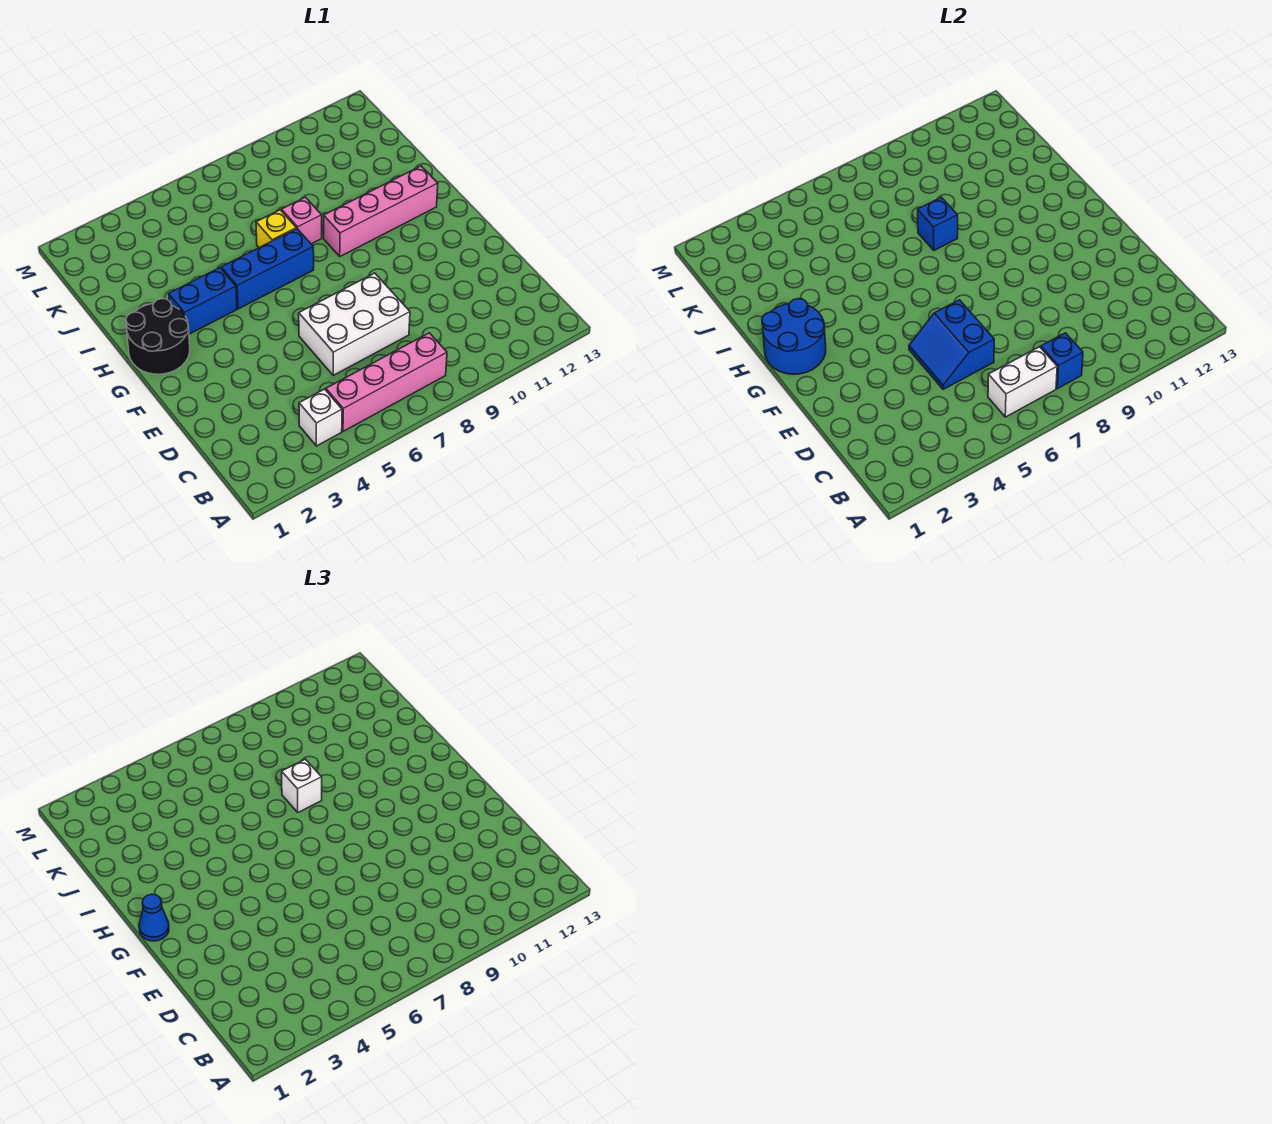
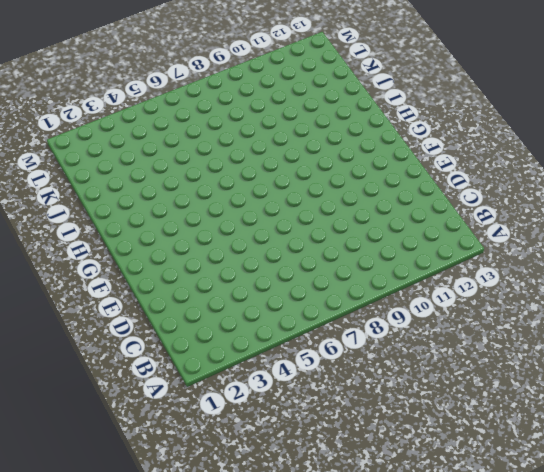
none -> white brick B4 level 1
none -> pink brick B5:B8 level 1
none -> white brick D6:E8 level 1

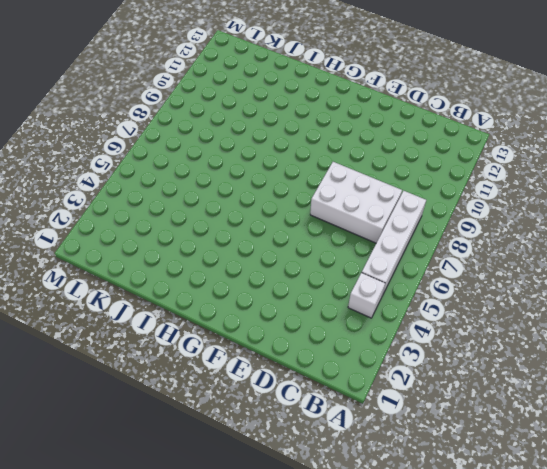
white brick B5:B8 level 1 -> pink brick B5:B8 level 1
white brick C7:E8 level 1 -> white brick D6:E8 level 1
none -> black round brick G1:H2 level 1
none -> blue brick H3:H4 level 1
none -> blue brick H5:H7 level 1

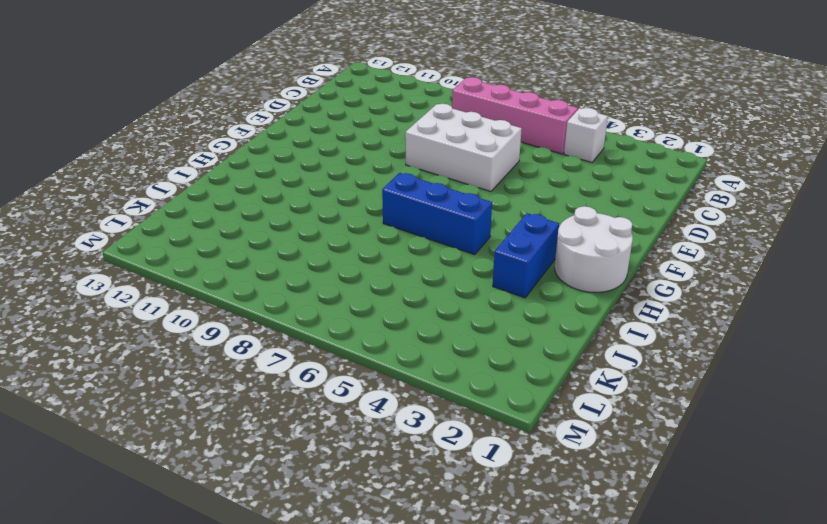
white round brick G1:H2 level 1 -> black round brick G1:H2 level 1
blue brick H3:I3 level 1 -> blue brick H3:H4 level 1
none -> pink brick H9:H12 level 1
none -> yellow brick I7 level 1
none -> pink brick I8 level 1

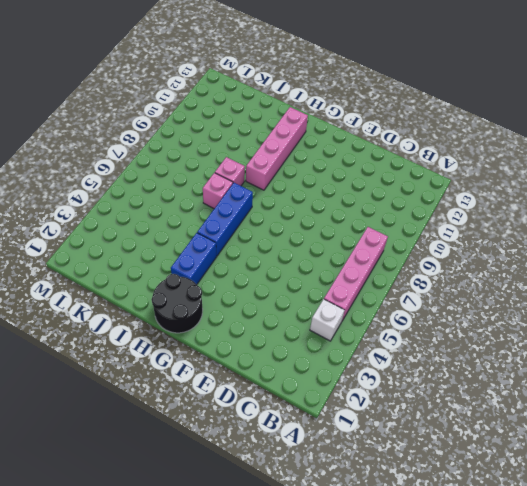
pink brick I7 level 1 -> yellow brick I7 level 1
none -> white brick D6:E8 level 1
none -> white brick B6:B7 level 2
none -> blue brick B8 level 2

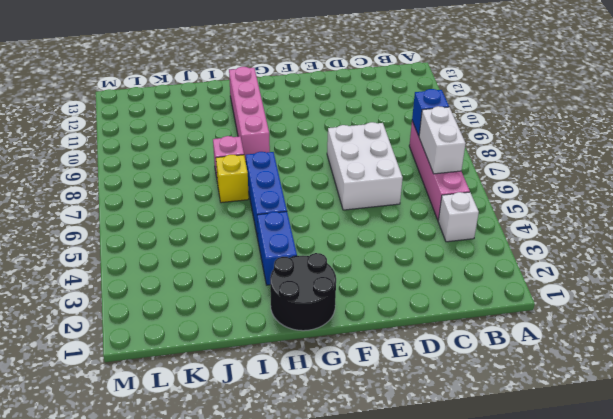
none -> blue slope D5:E6 level 2 top 6
none -> blue round brick G1:H2 level 2
none -> blue brick I8 level 2

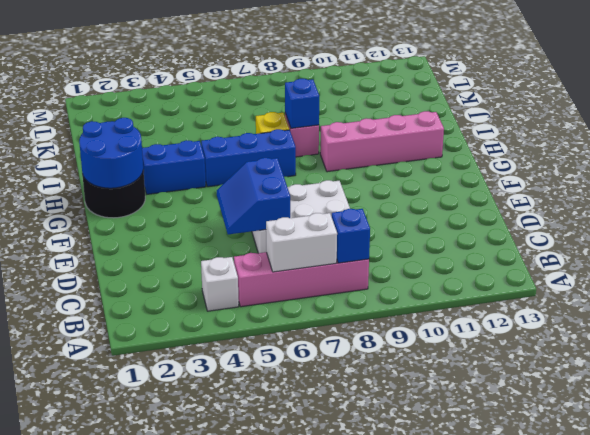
none -> blue cone G1 level 3
none -> white brick I8 level 3

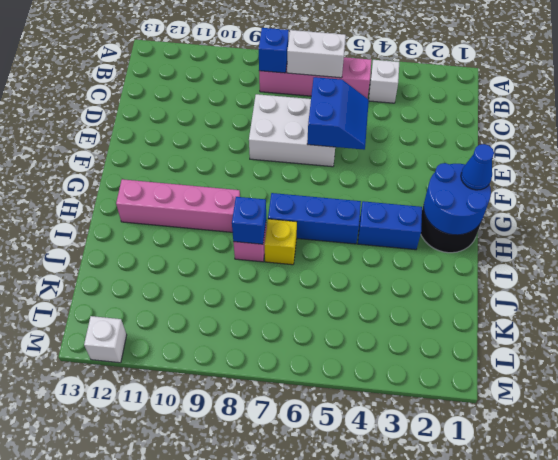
white brick M12 level 1 -> white brick I8 level 3

